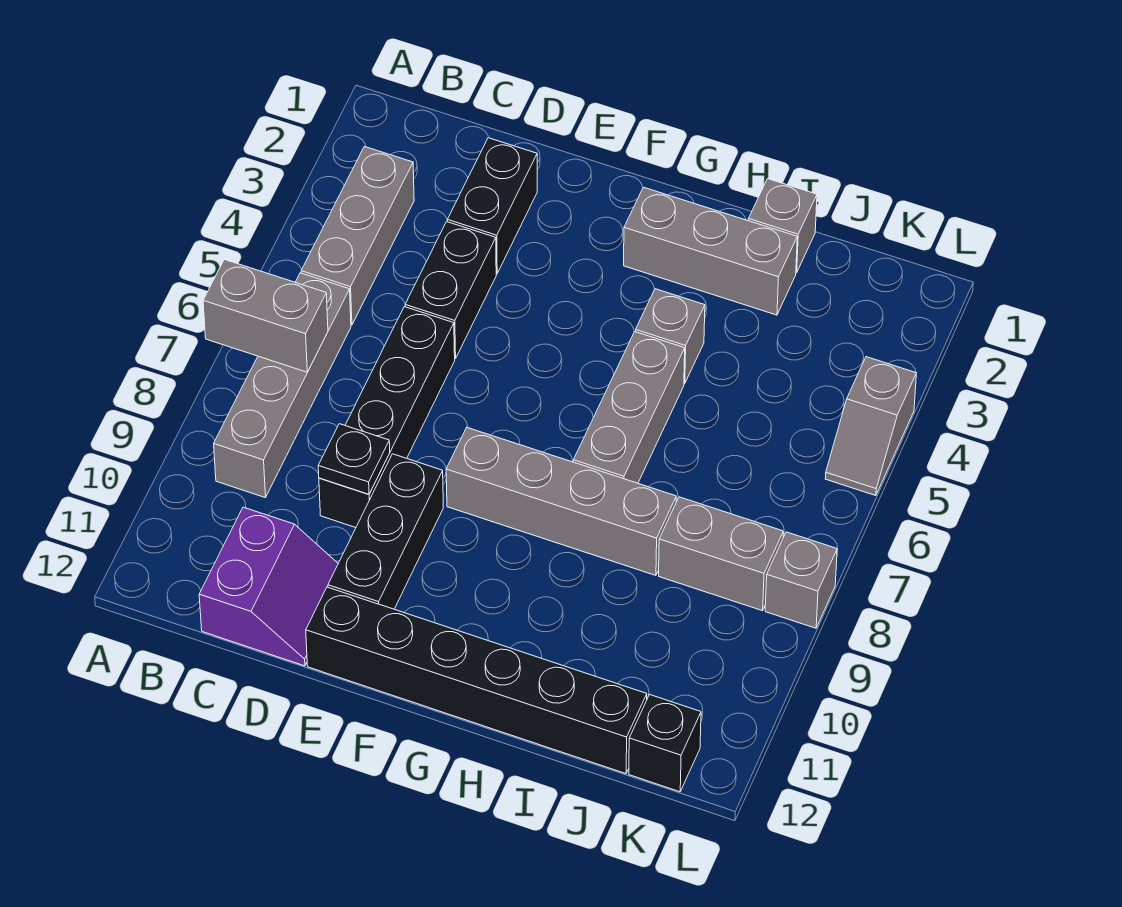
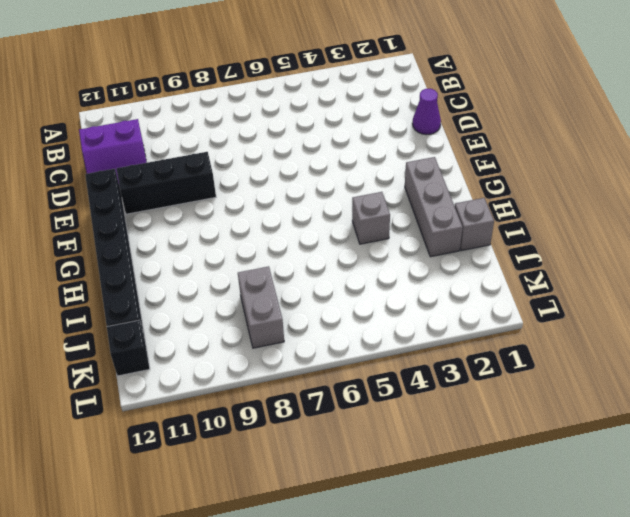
purple cone D1 level 1 -> none
none -> grey brick B3:B5 level 1
none -> grey brick B6:B9 level 1
none -> black brick D2:D3 level 1

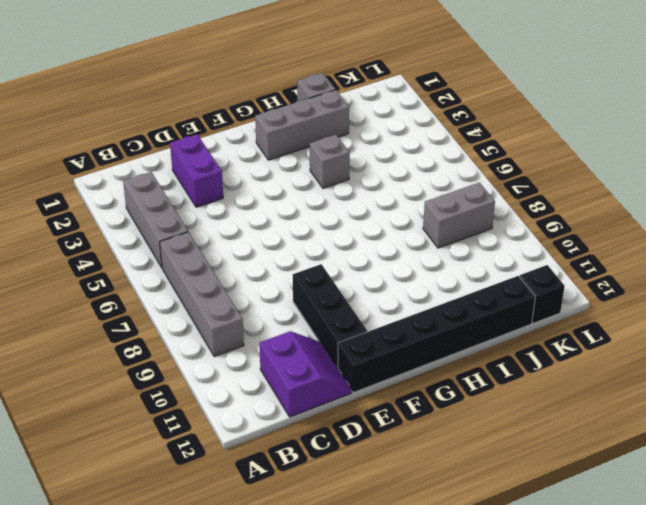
purple brick D2:D3 level 1 -> black brick D2:D3 level 1
none -> black brick D4:D5 level 1
none -> black brick D6:D9 level 1
none -> grey brick F8:I8 level 1

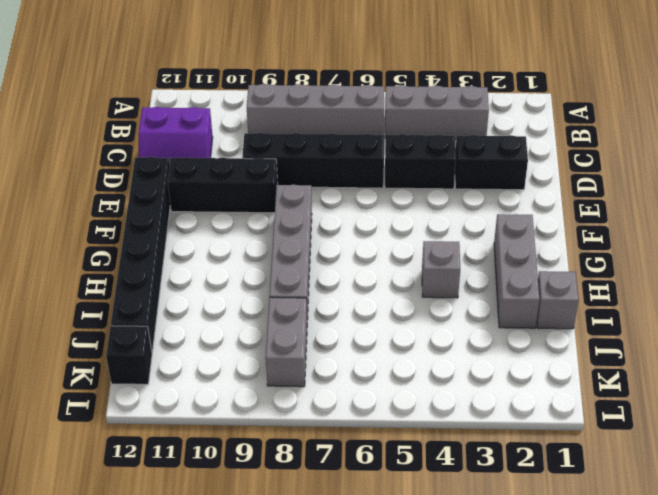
none -> grey brick H5:H7 level 1
none -> grey slope L4:L5 level 1 top 4
none -> grey brick L8 level 1

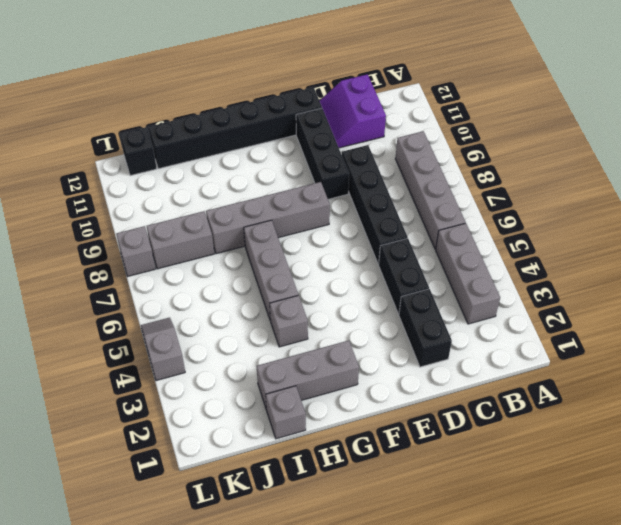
none -> grey brick A7:B7 level 2
none -> black plate D9 level 2

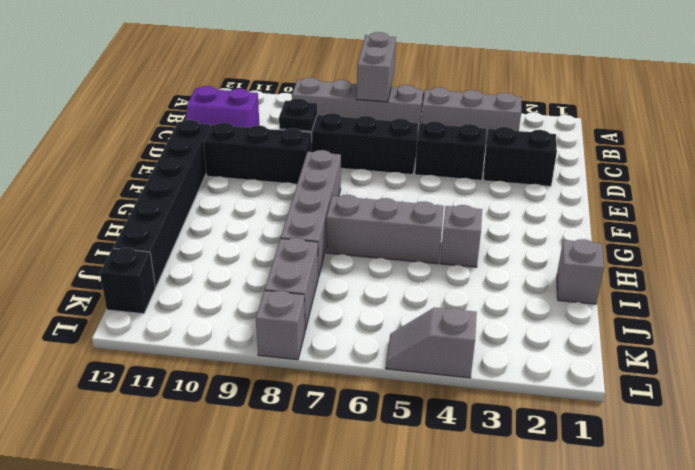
none -> grey brick G2:I2 level 1

